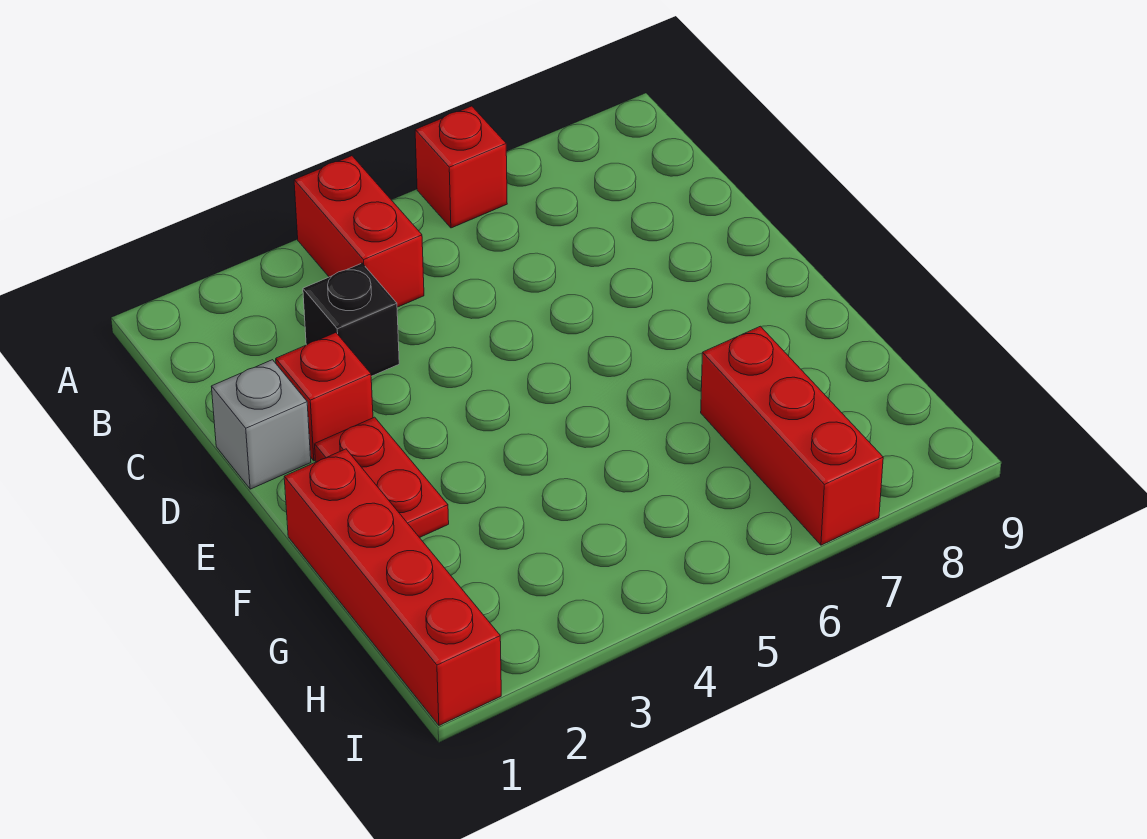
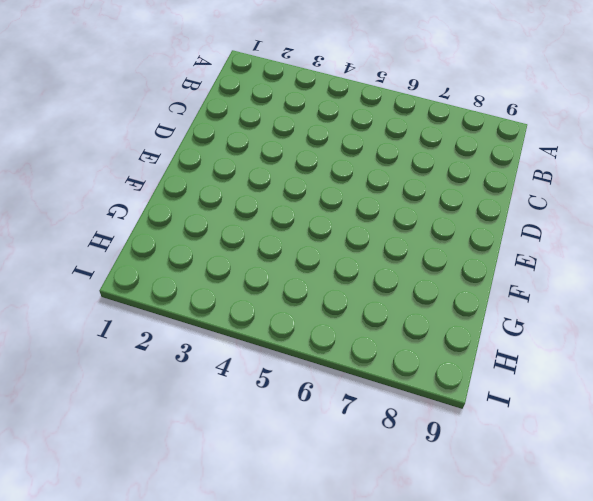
none -> red brick A4:B4 level 1
none -> red brick A6 level 1

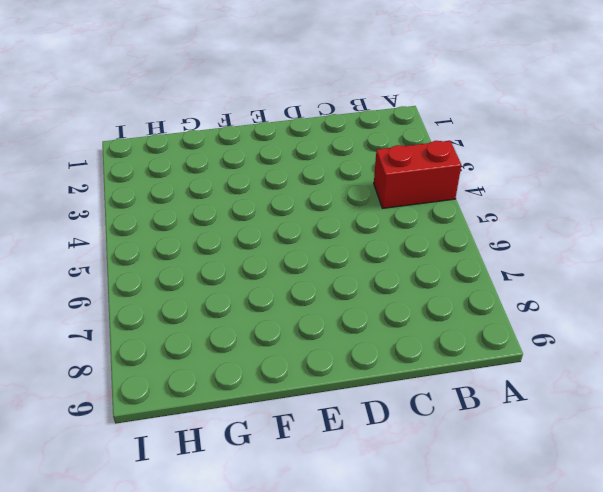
none -> red brick A6 level 1
none -> black brick C3 level 1

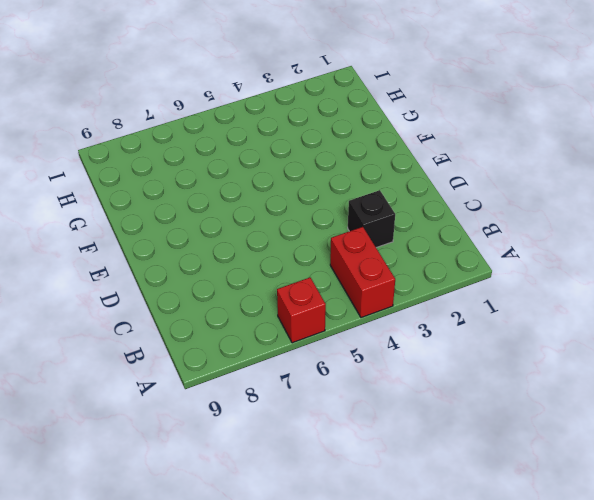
none -> grey brick D1 level 1
none -> red brick D2 level 1

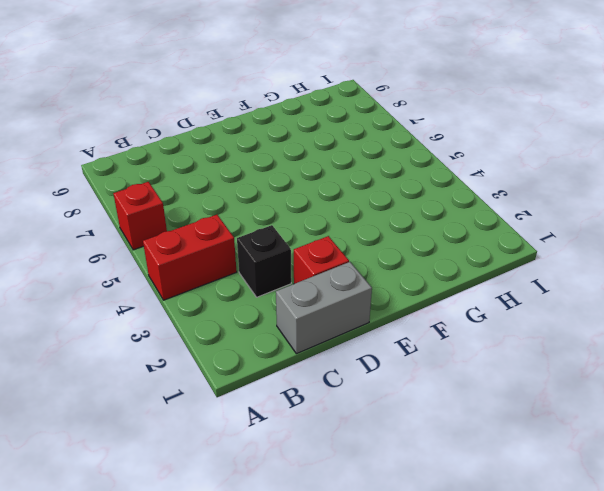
grey brick C1:D1 level 1 -> grey brick D1 level 1
none -> red plate E2:F2 level 1
none -> red brick F1:I1 level 1

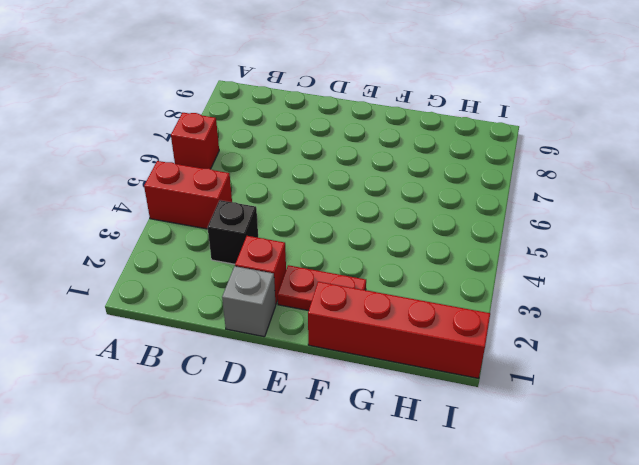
none -> red brick G7:I7 level 1

